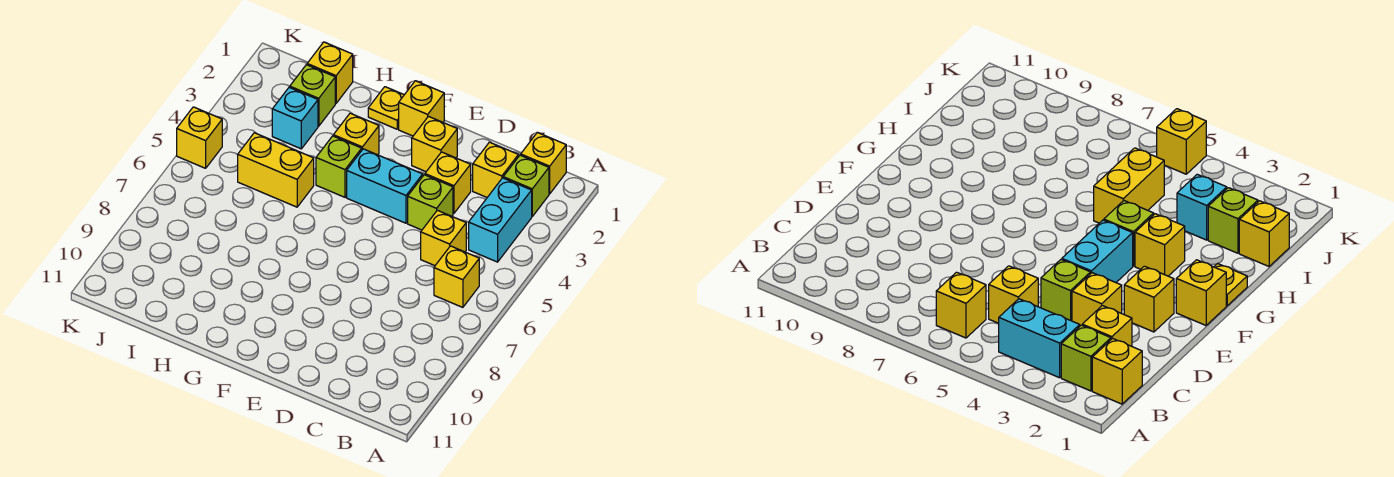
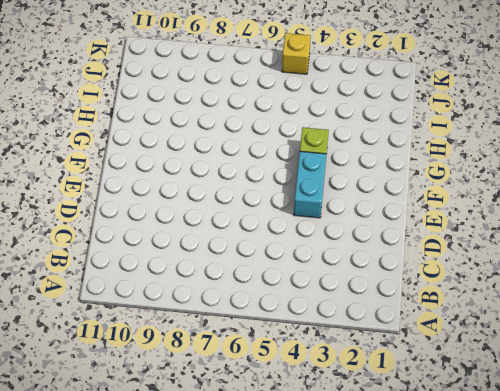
none -> yellow brick B1 level 1
none -> lime brick B2 level 1
none -> cyan brick B3:B4 level 1

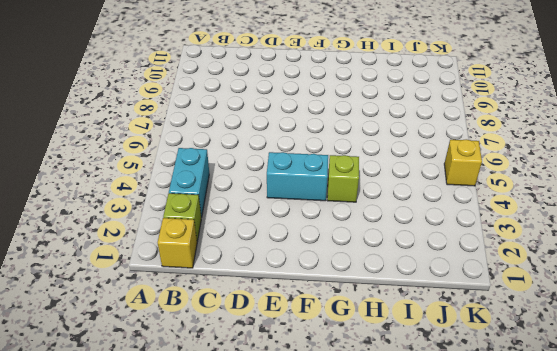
none -> yellow brick B6 level 1
none -> yellow brick C2 level 1
none -> yellow brick C5 level 1

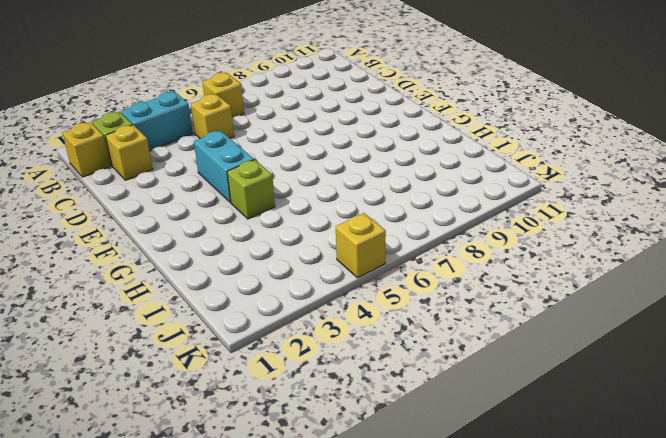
none -> yellow brick D3 level 1
none -> lime brick D4 level 1
none -> yellow brick E2 level 1

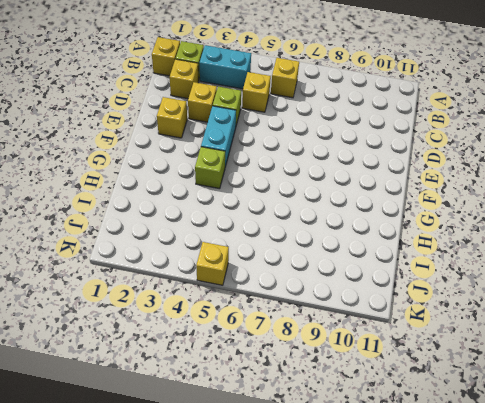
none -> yellow brick F1 level 1
none -> yellow plate G1 level 1
none -> yellow brick G3 level 1

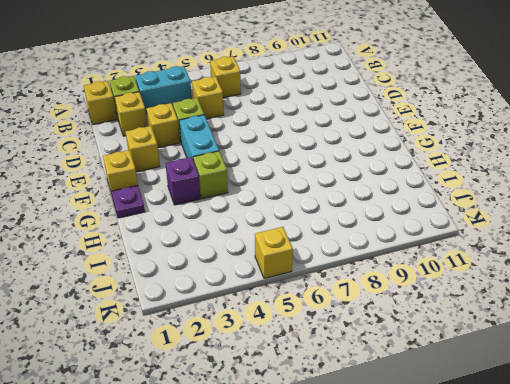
purple plate G1 level 1 -> yellow plate G1 level 1
purple brick G3 level 1 -> yellow brick G3 level 1
none -> yellow brick H5:I5 level 1
none -> yellow brick I1 level 1
none -> lime brick I2 level 1

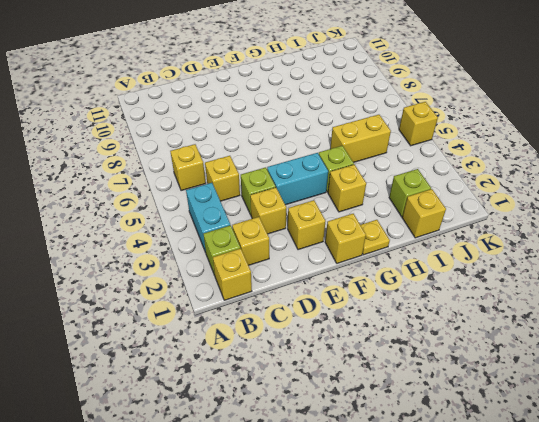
none -> cyan brick I3 level 1

